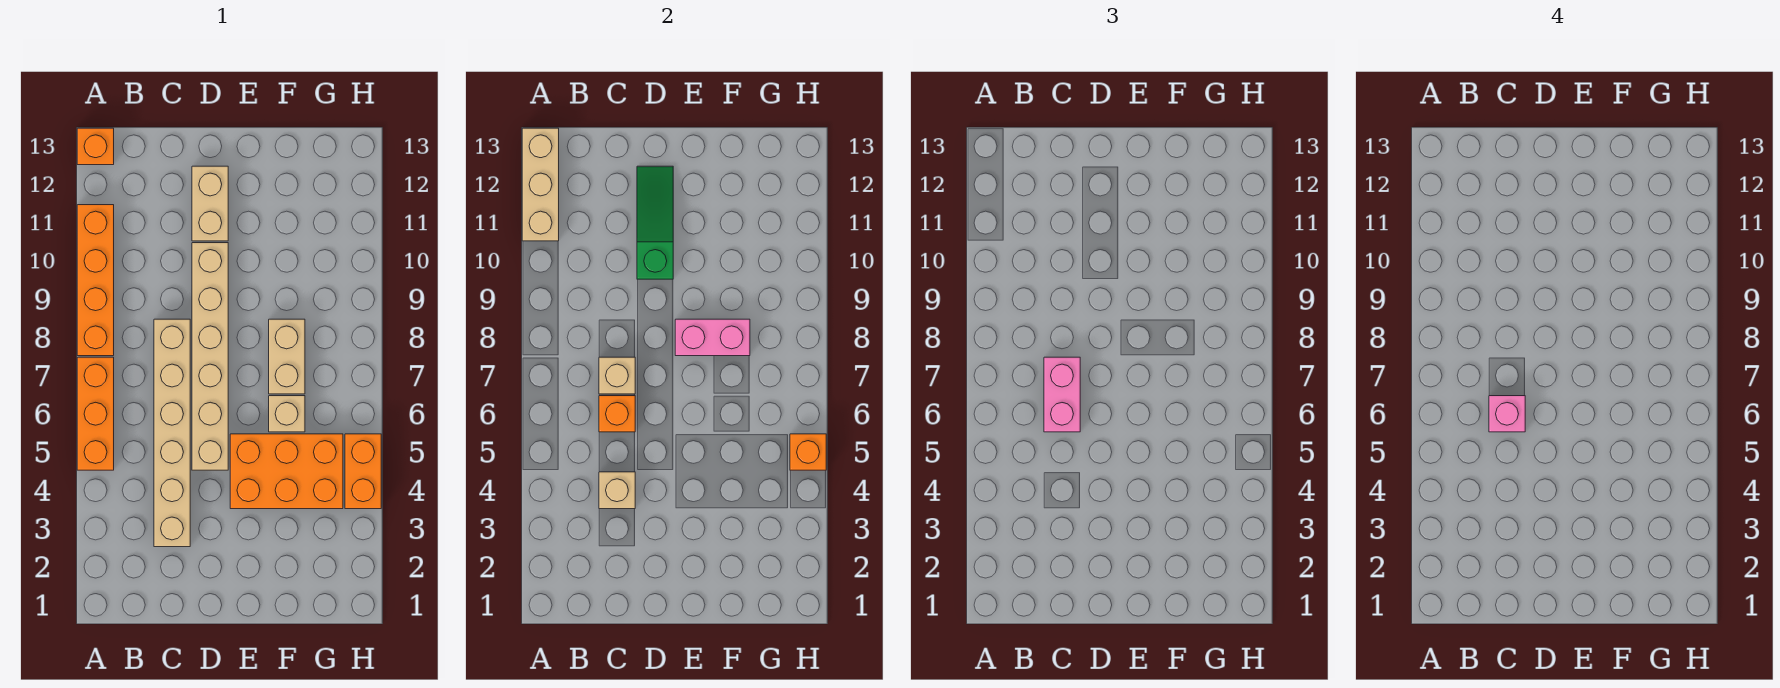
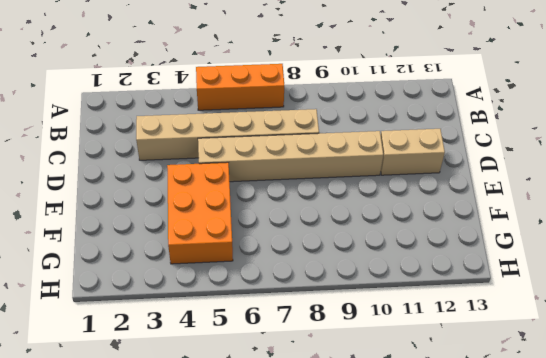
none -> orange brick A8:A11 level 1
none -> orange brick A13 level 1
none -> tan brick F6 level 1

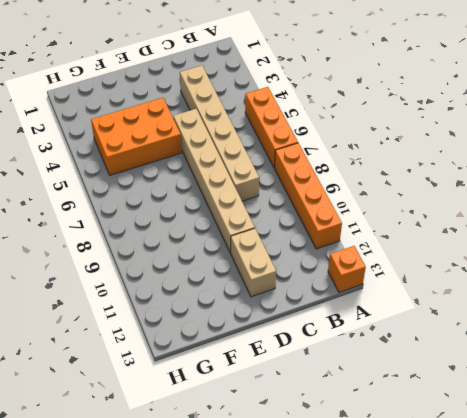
none -> tan brick F6 level 1
none -> tan brick F7:F8 level 1
none -> orange brick H4:H5 level 1

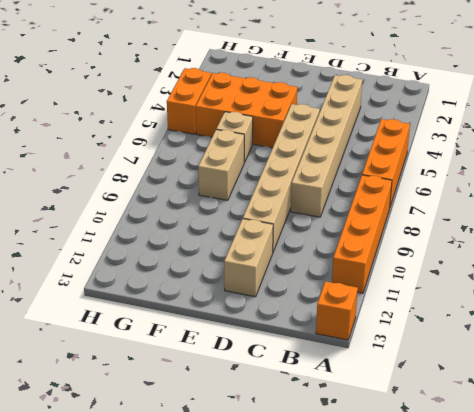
none -> tan brick A11:A13 level 2
none -> tan brick C4 level 2
none -> orange brick C6 level 2

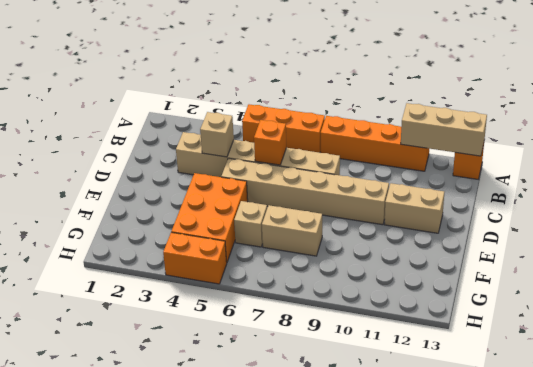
none -> tan brick C7 level 2
none -> green slope D10:D12 level 2 top 10
none -> pink brick E8:F8 level 2

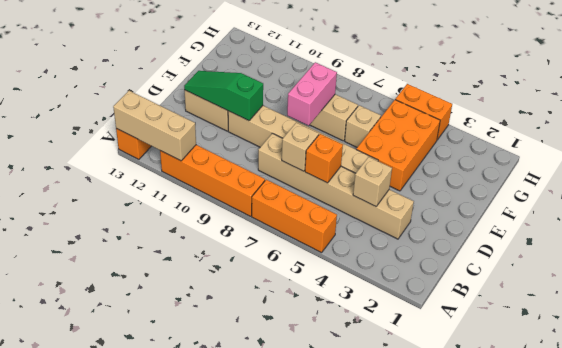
none -> orange brick H5 level 2
none -> pink brick C6:C7 level 3
none -> pink brick C6 level 4

